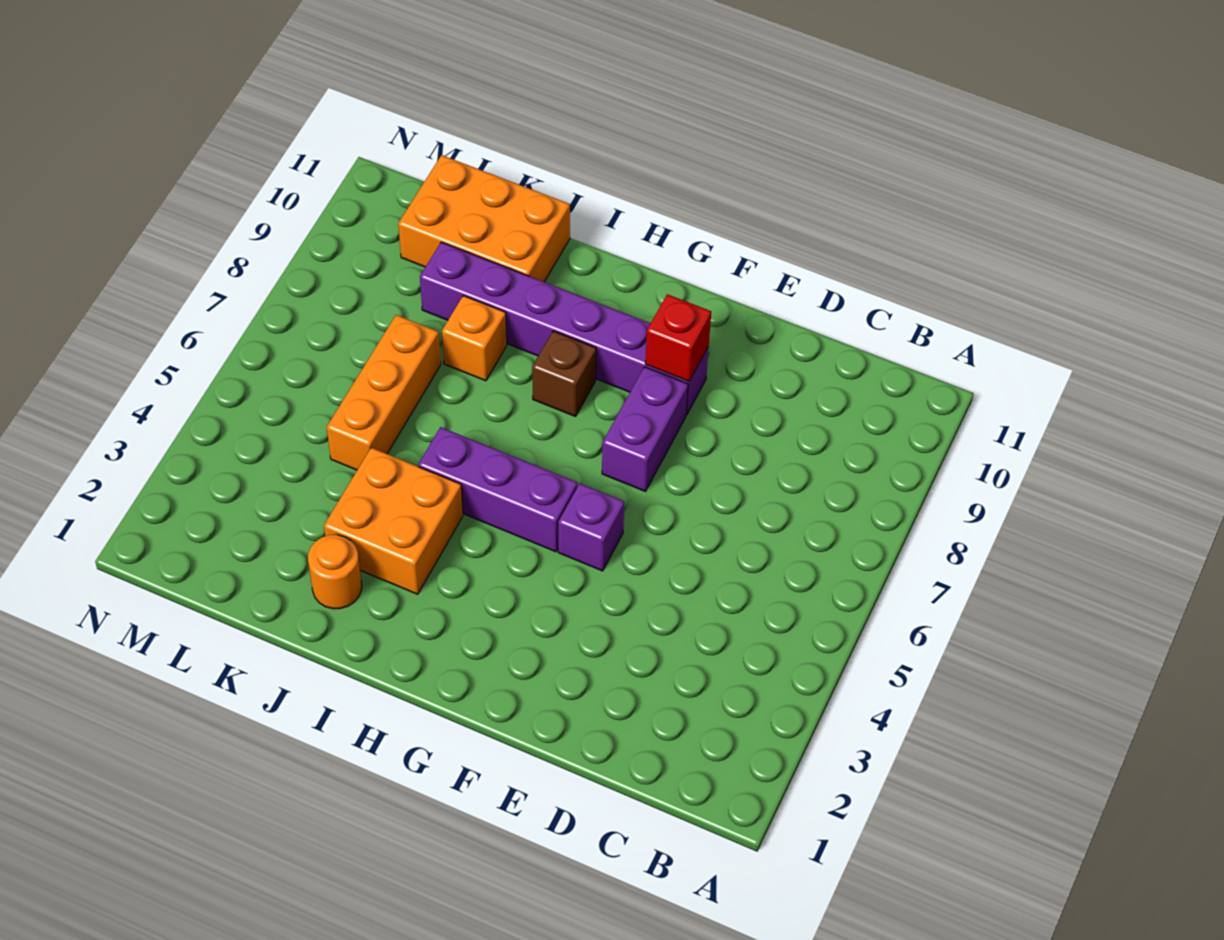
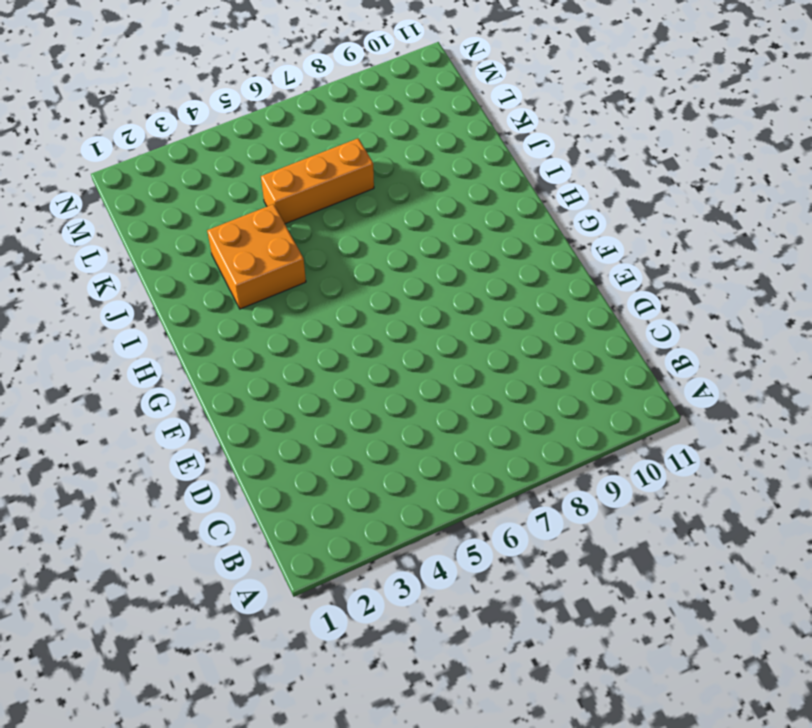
none -> purple brick F5 level 1
none -> purple brick F7:F8 level 1

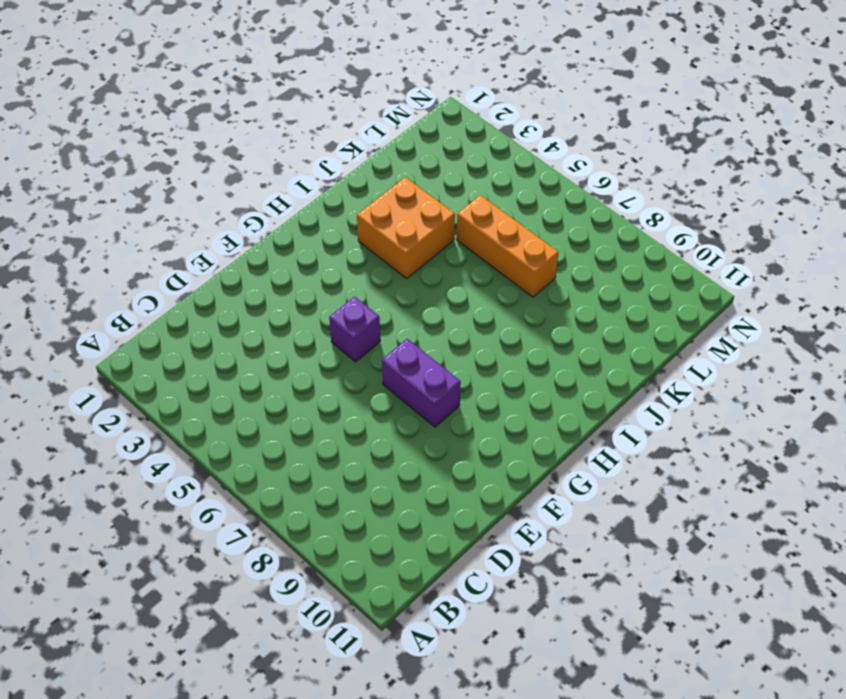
none -> purple brick F9:K9 level 1
none -> purple brick G5:I5 level 1

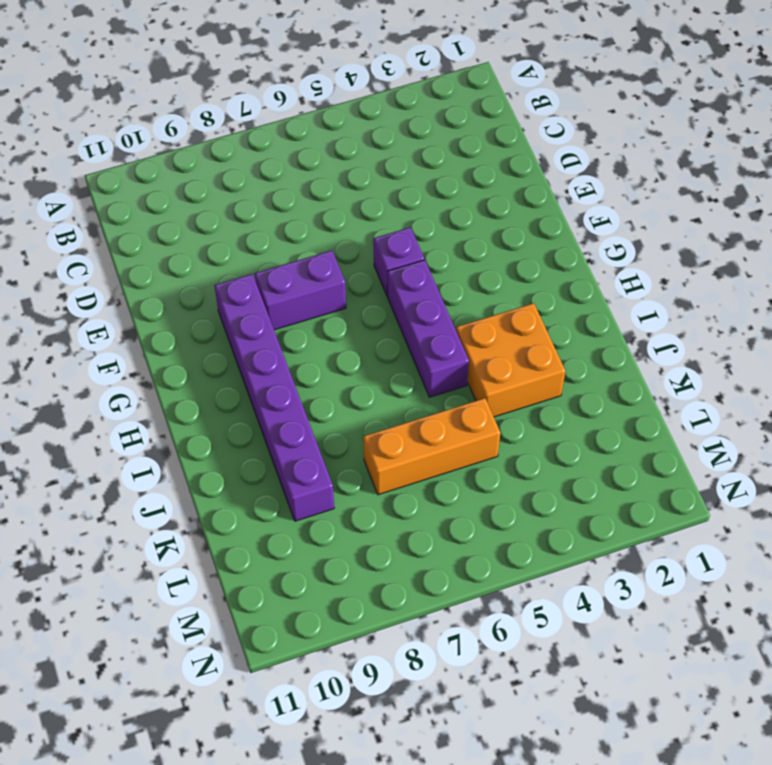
none -> brown brick H8 level 1
none -> orange round brick J2 level 1

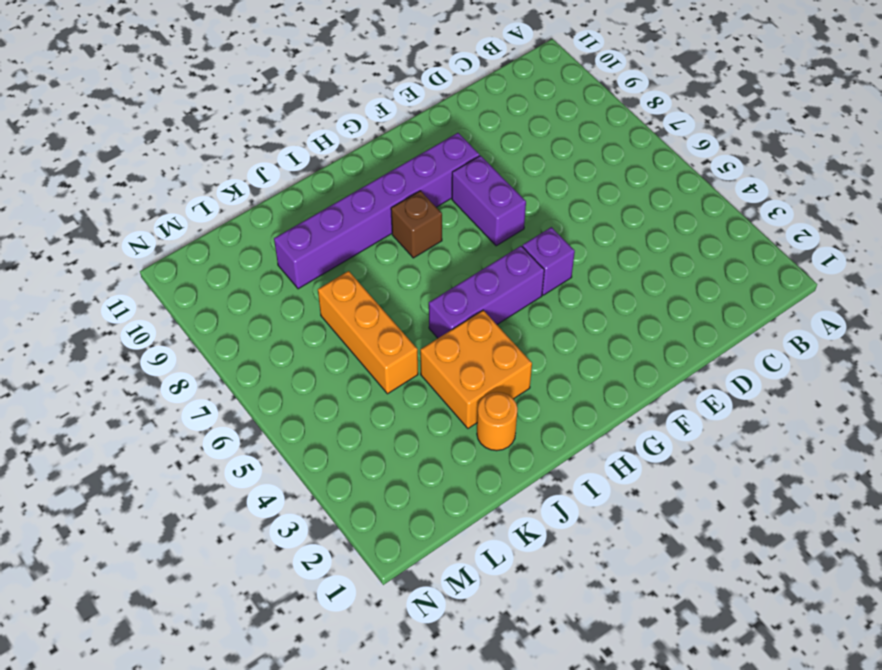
none -> orange brick J8 level 1
none -> orange brick J10:L11 level 1

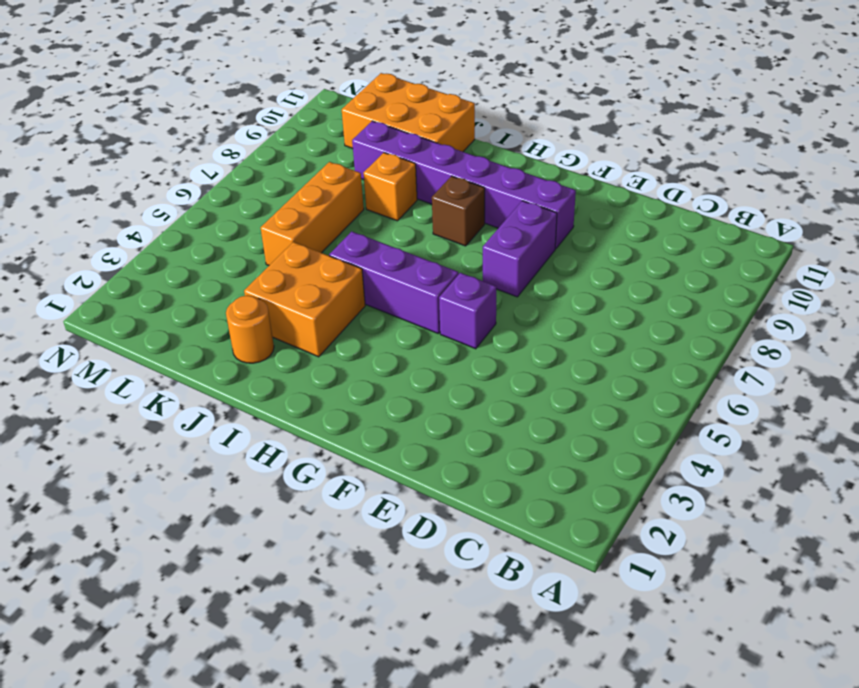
none -> red brick F9 level 2

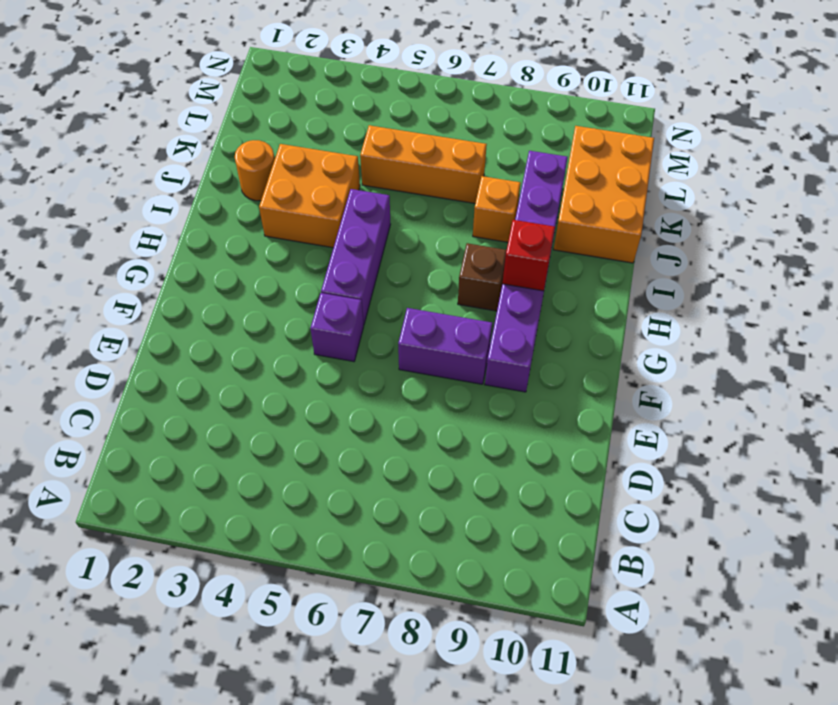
red brick H9 level 2 -> red brick F9 level 2

